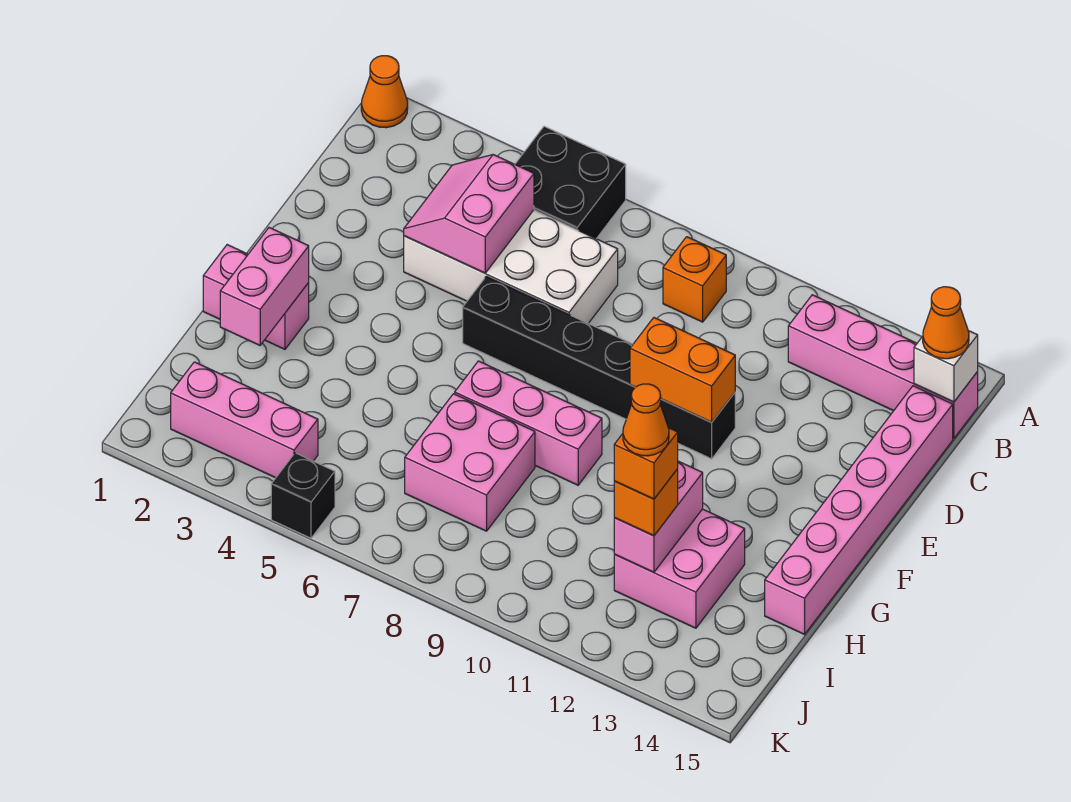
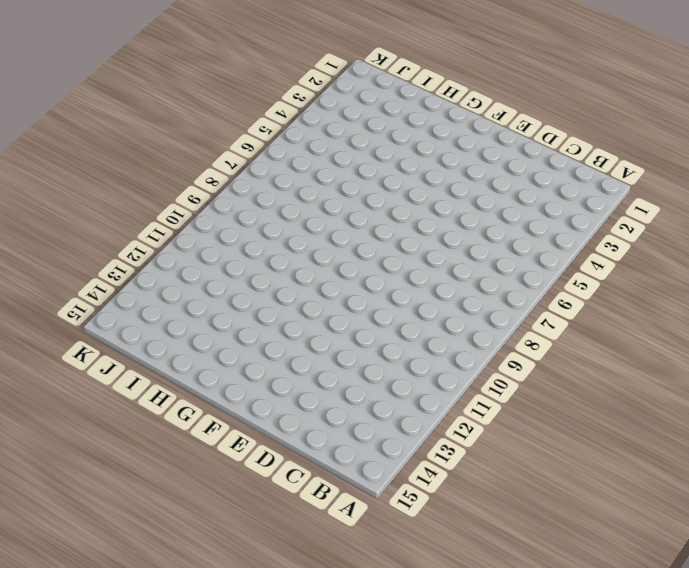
none -> orange cone A1 level 1
none -> black brick A5:B6 level 1
none -> orange brick B9 level 1

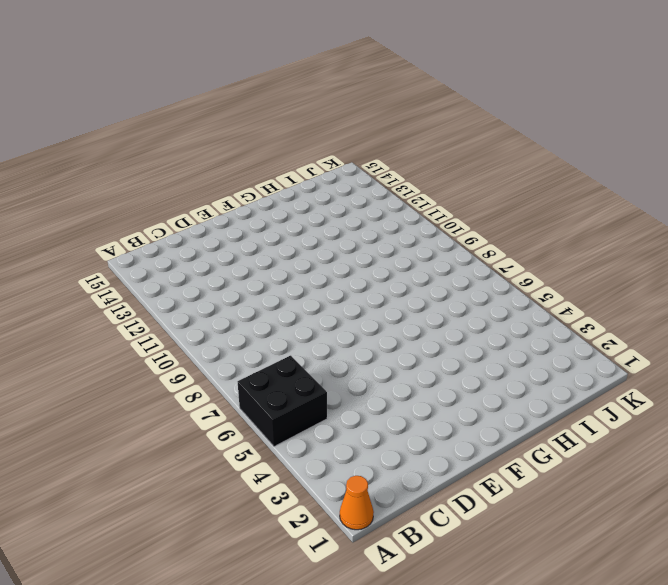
none -> orange brick B9 level 1
none -> pink brick B12:B15 level 1
none -> white brick C4:D7 level 1

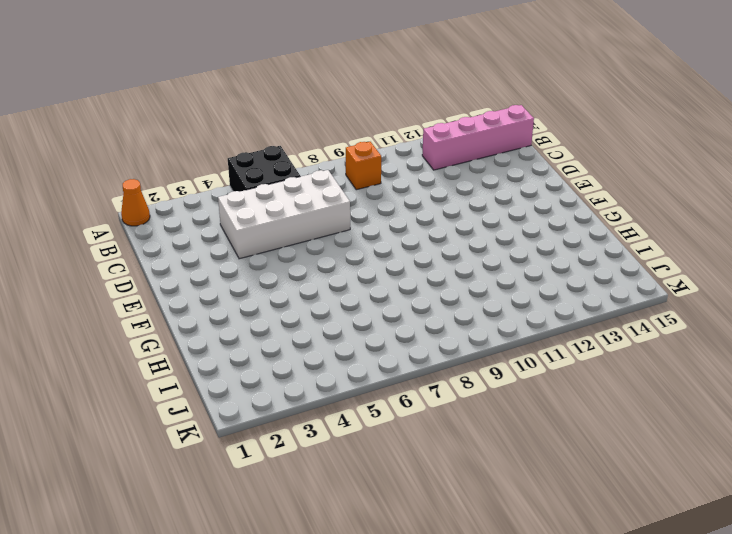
none -> pink brick C15:H15 level 1
none -> black brick E6:E11 level 1
none -> pink brick G1:G2 level 1

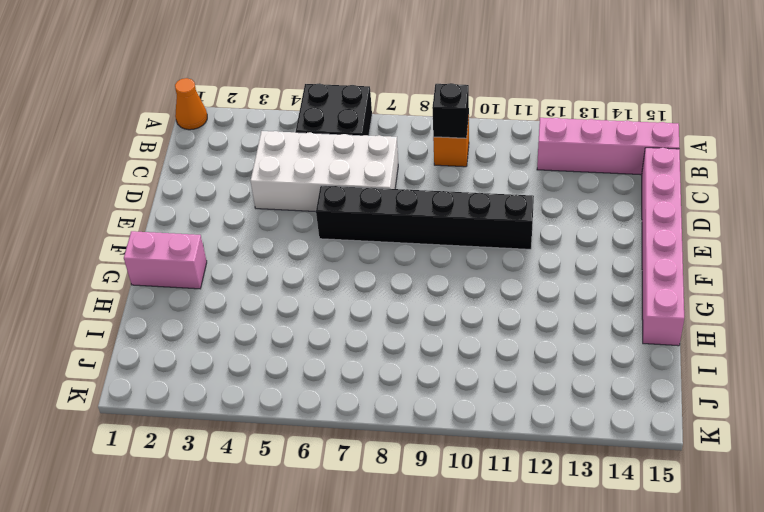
black brick B9 level 2 -> black brick K5 level 1
none -> pink brick G7:G9 level 1
none -> pink brick H7:I8 level 1
none -> pink brick H12:I13 level 1

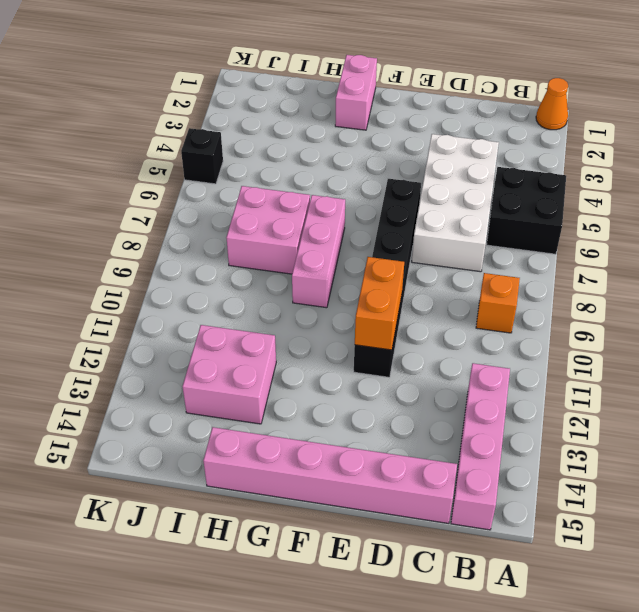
none -> pink brick J2:J4 level 1
none -> white brick B15 level 2
none -> pink slope C4:D5 level 2 top 5

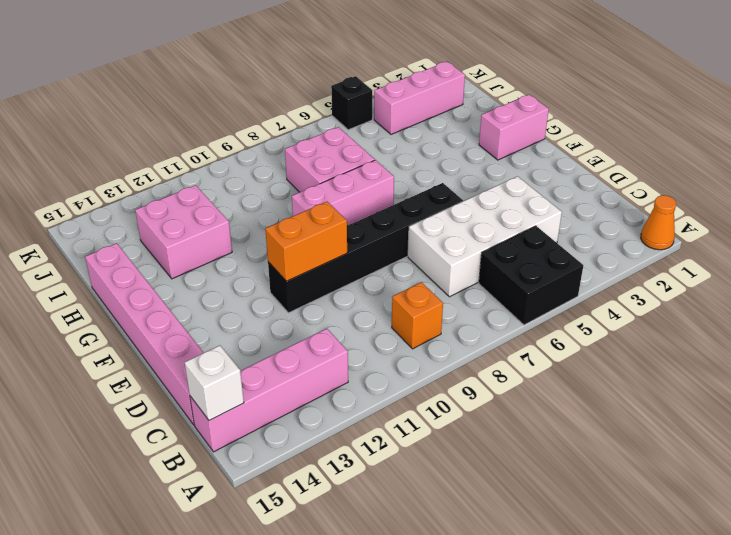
none -> pink slope C4:D5 level 2 top 5
none -> pink brick G2:H2 level 2
none -> pink brick H12:I12 level 2

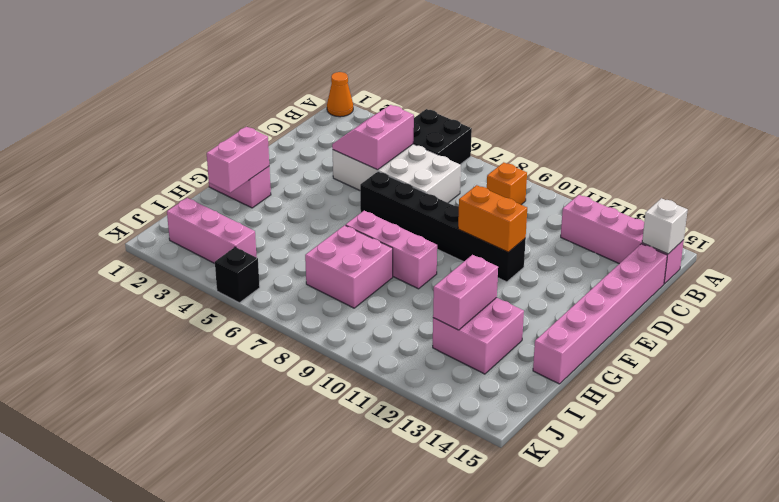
none -> orange cone B15 level 3
none -> orange brick I12 level 3
none -> orange brick I12 level 4

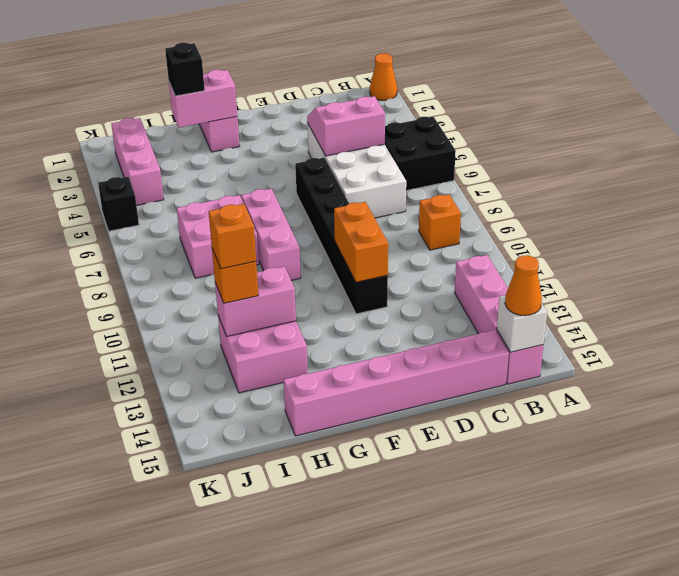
black brick H2 level 3 -> none
none -> orange cone I12 level 5

